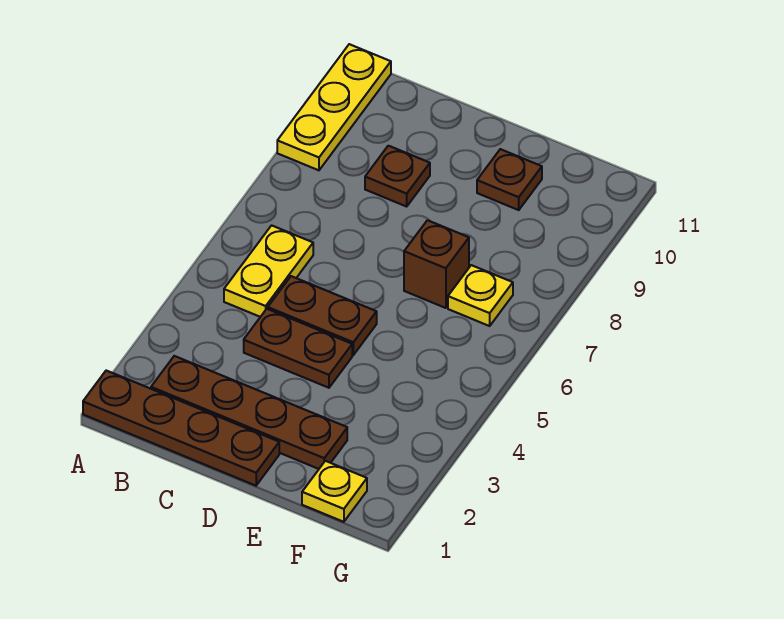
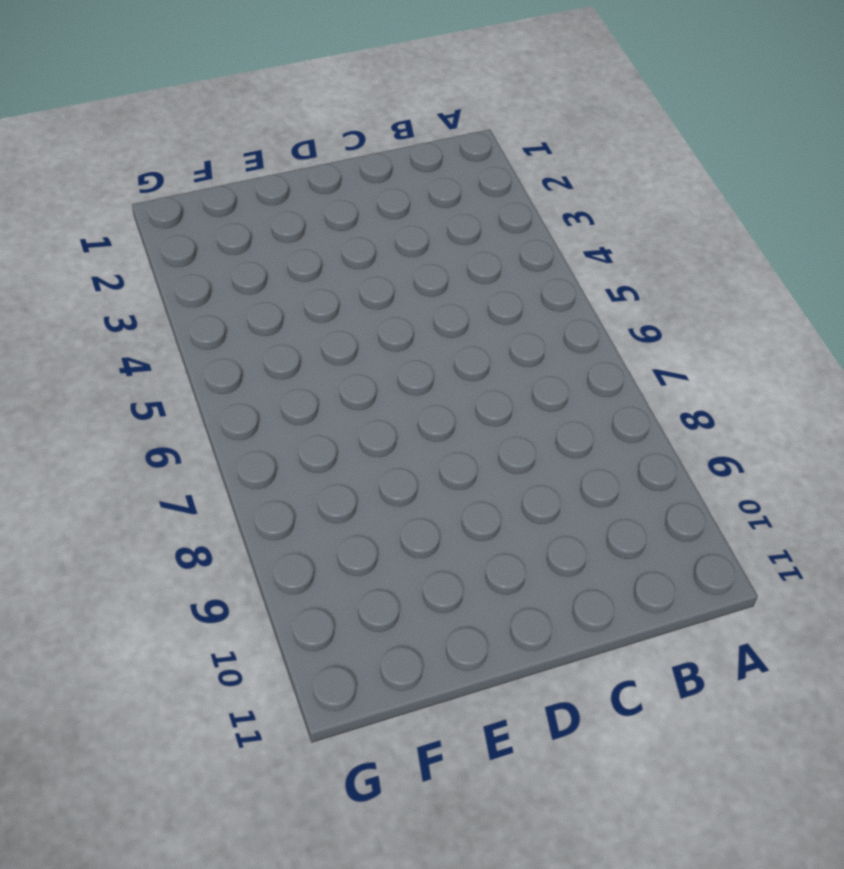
none -> brown plate A1:D1 level 1
none -> yellow plate A9:A11 level 1

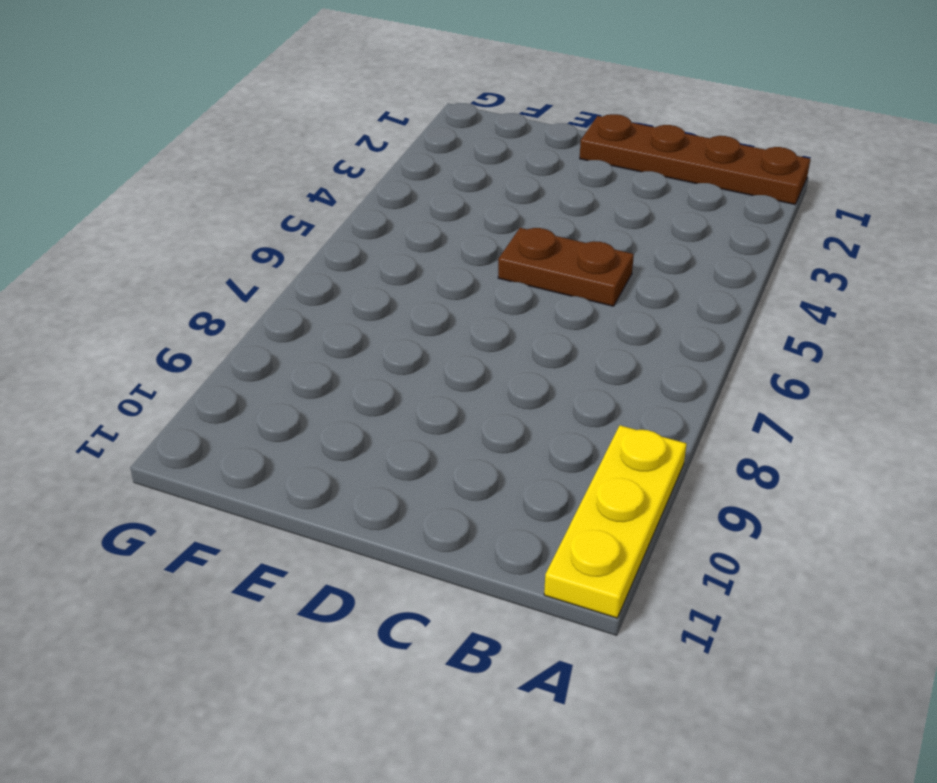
none -> brown plate B2:E2 level 1
none -> yellow plate B5:B6 level 1

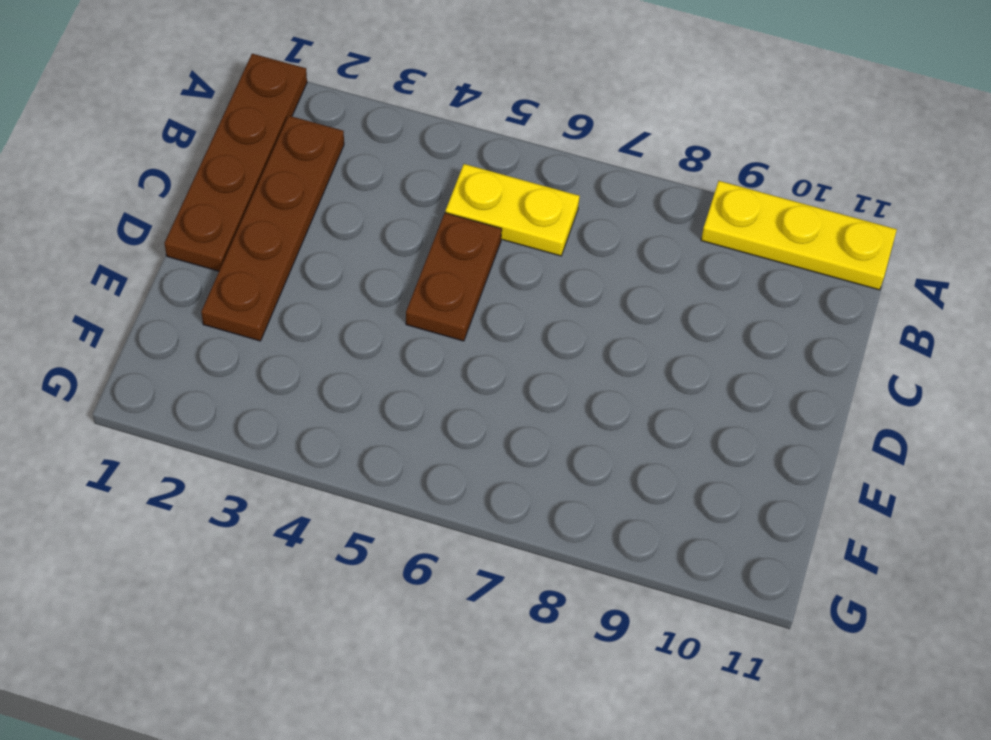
none -> brown plate C4:D4 level 1
none -> brown plate C9 level 1

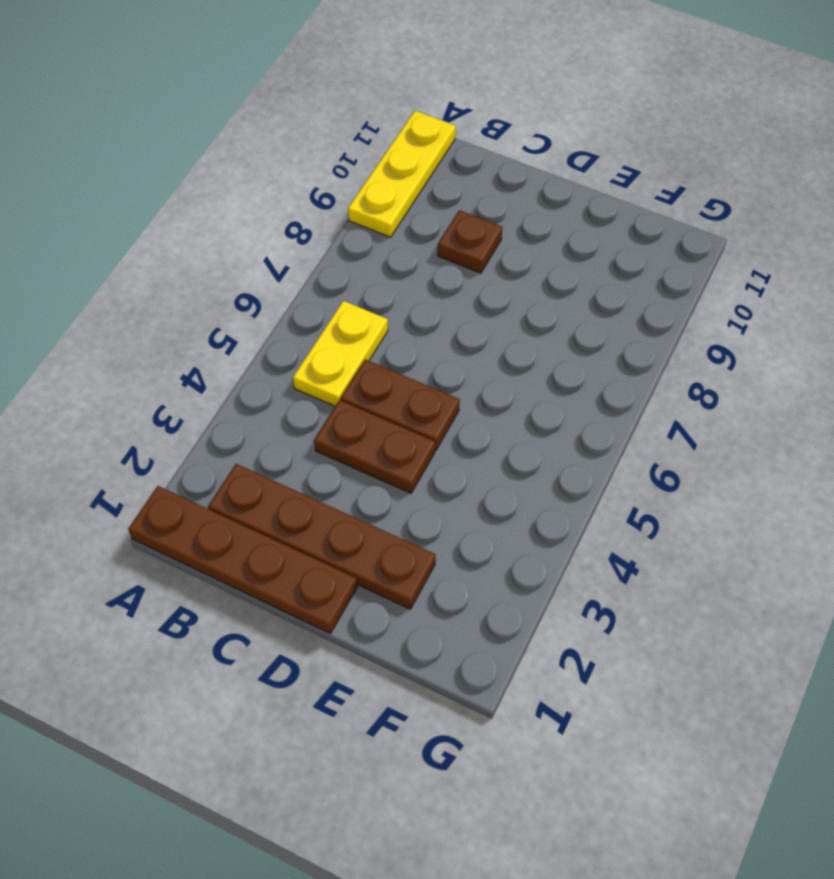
none -> brown brick E7 level 1
none -> brown plate E10 level 1

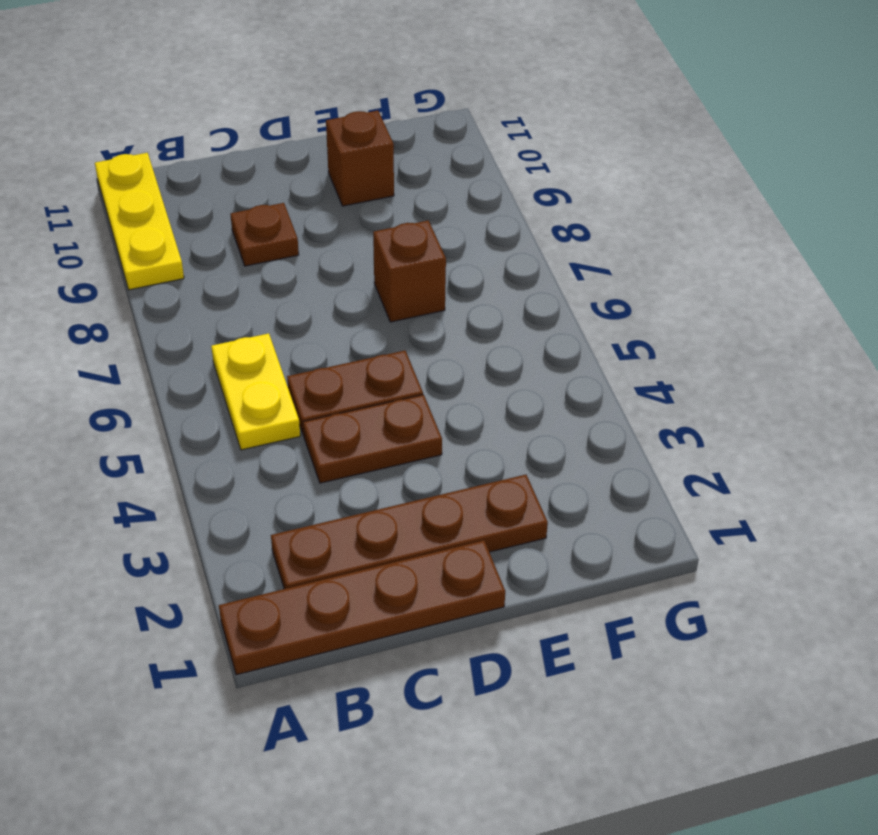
brown brick E10 level 1 -> brown plate E10 level 1
none -> yellow plate F1 level 1
none -> yellow plate F7 level 1

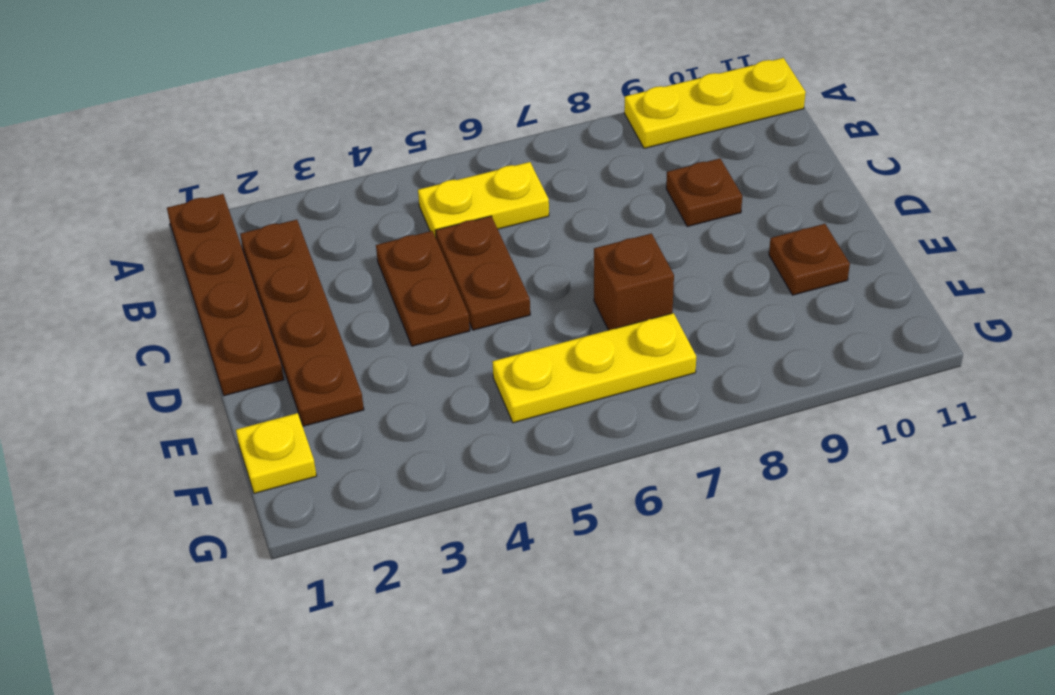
yellow plate F5:F7 level 1 -> yellow plate F7 level 1

